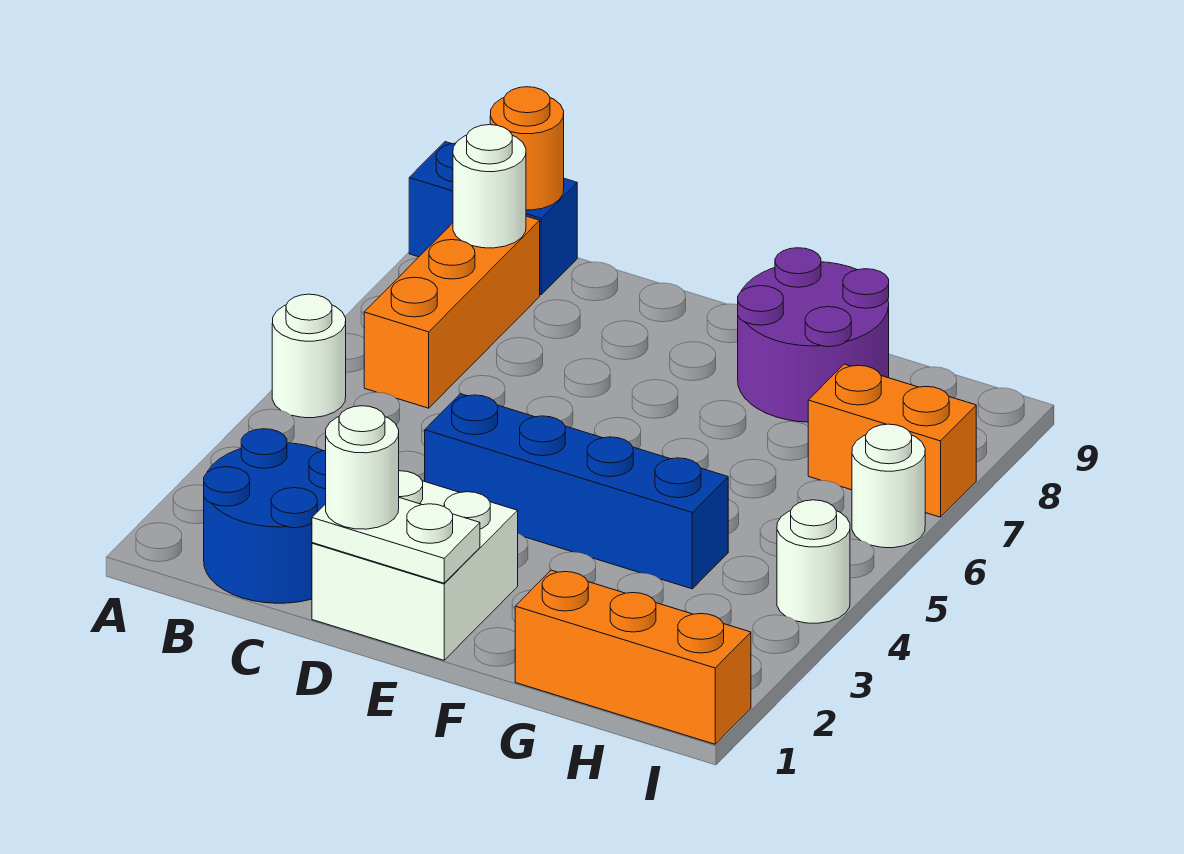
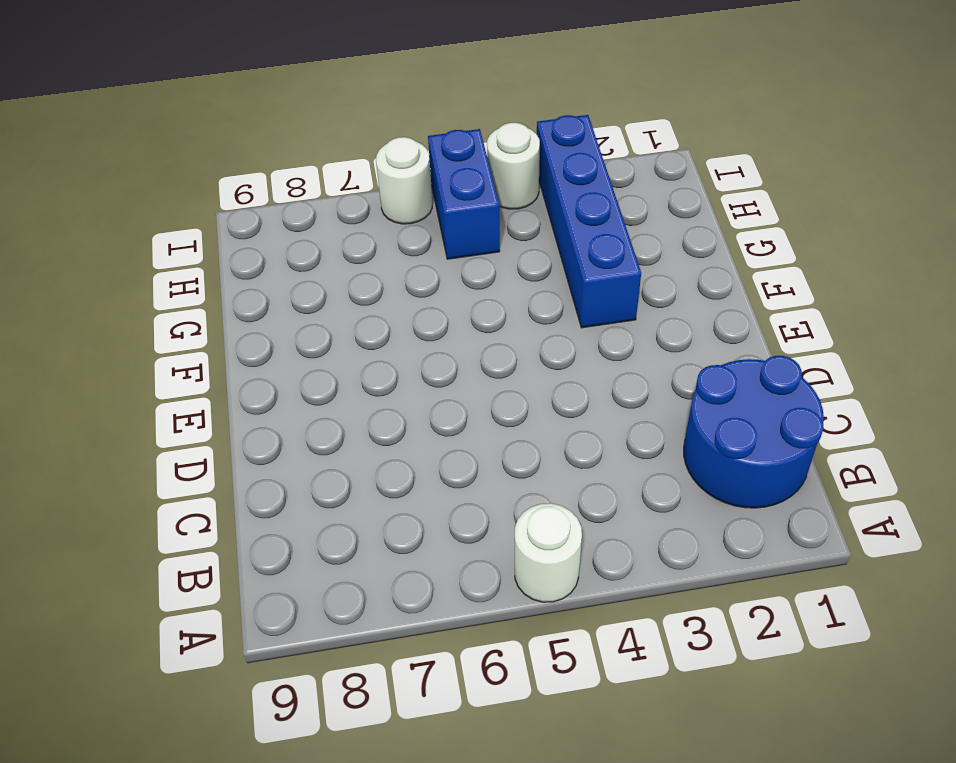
blue brick F3:I3 level 1 -> blue brick D4:G4 level 1
blue brick H5:I5 level 1 -> blue brick A9:B9 level 1
none -> orange brick B6:B8 level 1
none -> white brick D1:E2 level 1
none -> purple round brick F8:G9 level 1

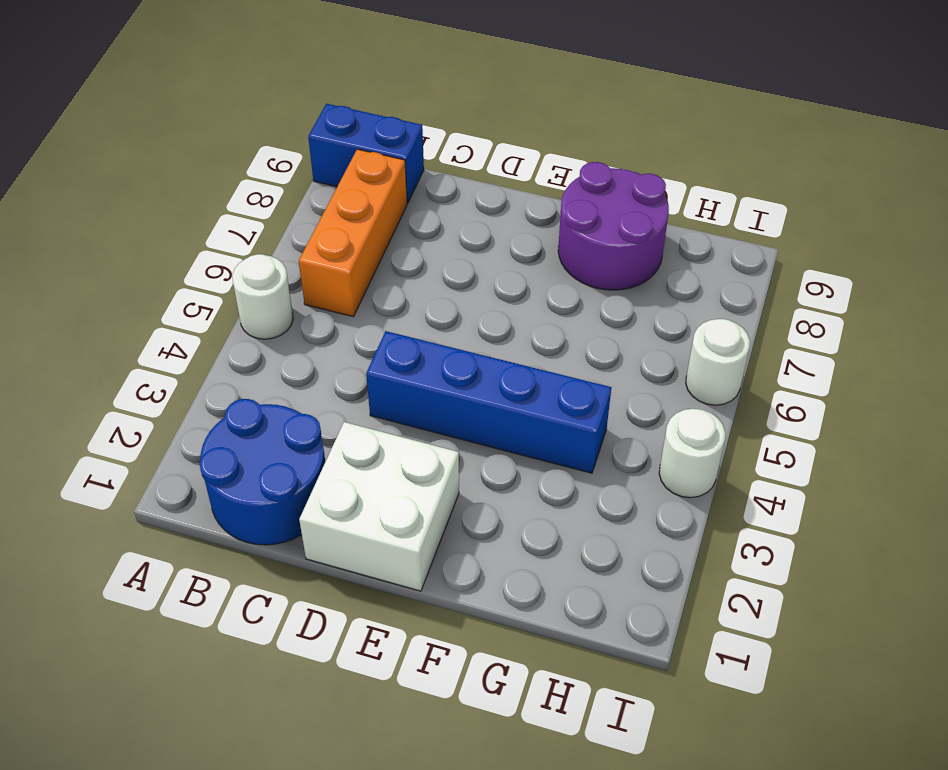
none -> orange brick G1:I1 level 1
none -> orange brick H7:I7 level 1
none -> white round brick B8 level 2

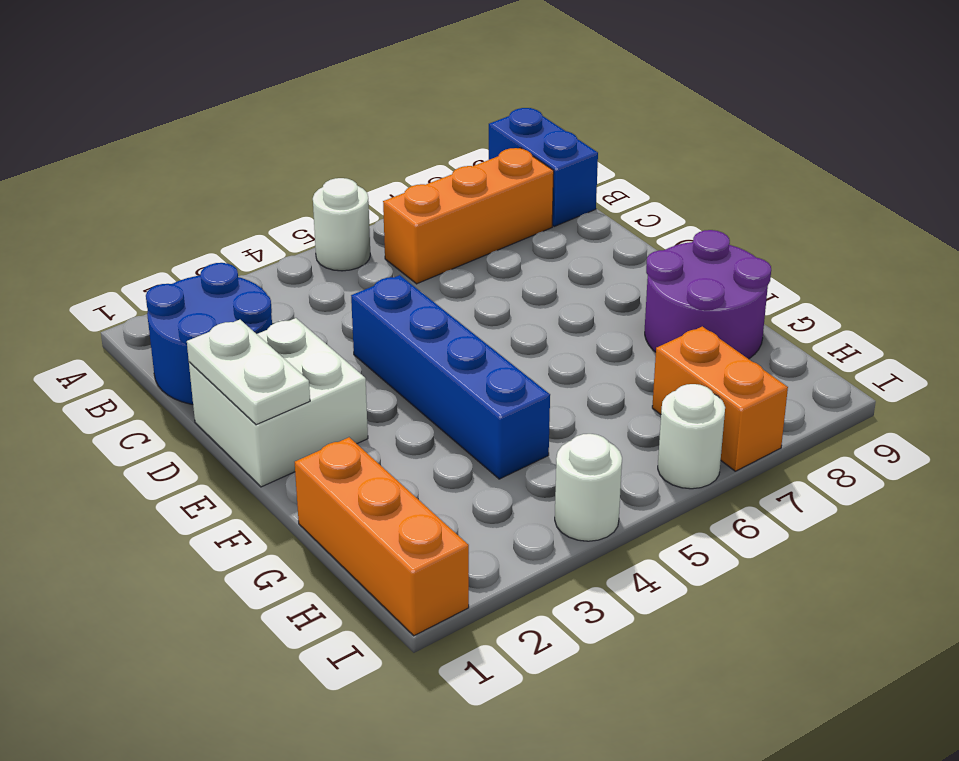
none -> white round brick B8 level 2
none -> orange round brick B9 level 2
none -> white round brick D1 level 3

